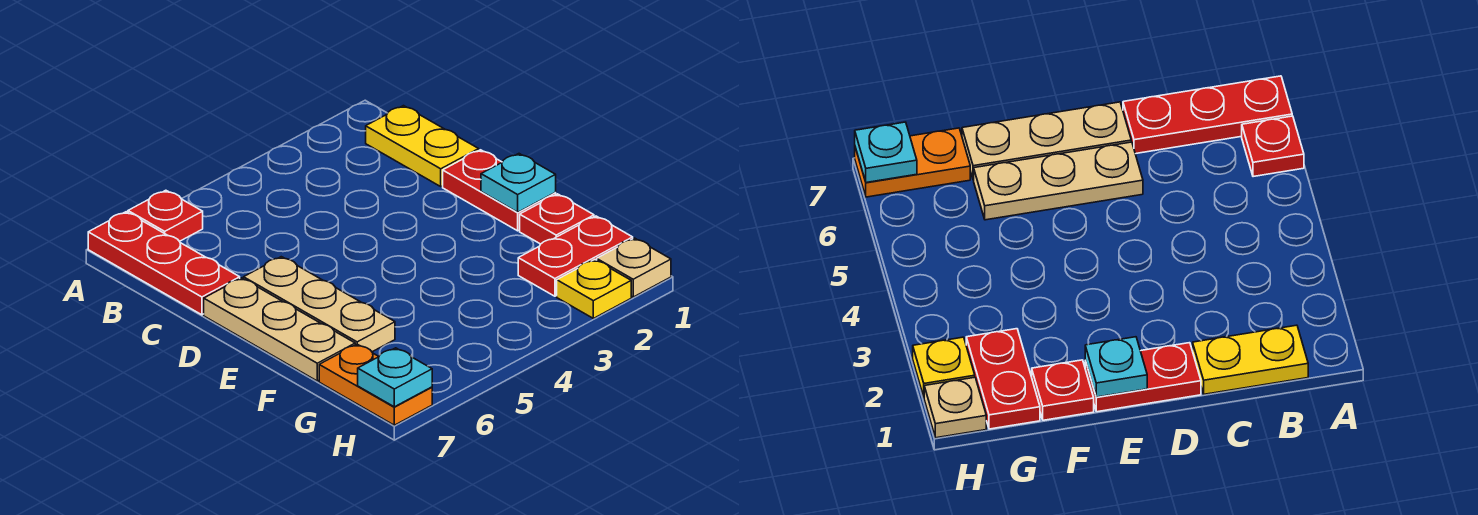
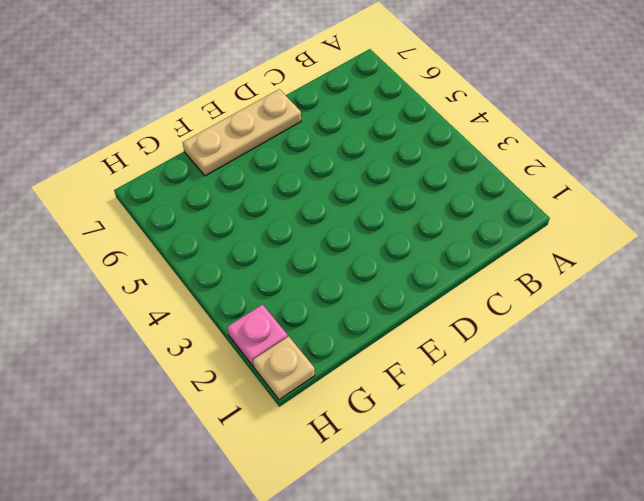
pink plate H2 level 1 -> yellow plate H2 level 1
none -> red plate A6 level 1
none -> red plate A7:C7 level 1
none -> yellow plate B1:C1 level 1

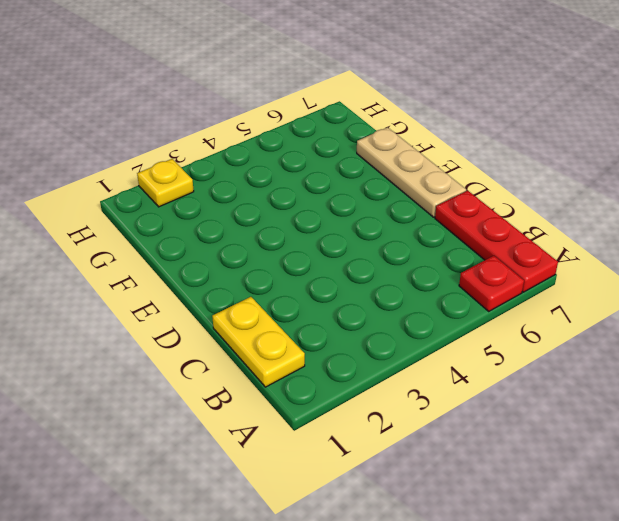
none -> red plate D1:E1 level 1
none -> tan plate D6:F6 level 1
none -> red plate F1 level 1

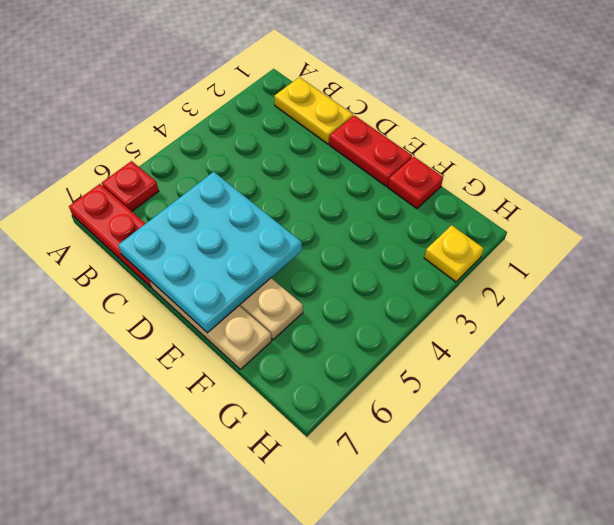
cyan plate C5:E7 level 2 -> none
none -> red plate G1:G2 level 1
none -> orange plate G7:H7 level 1
none -> tan plate H1 level 1

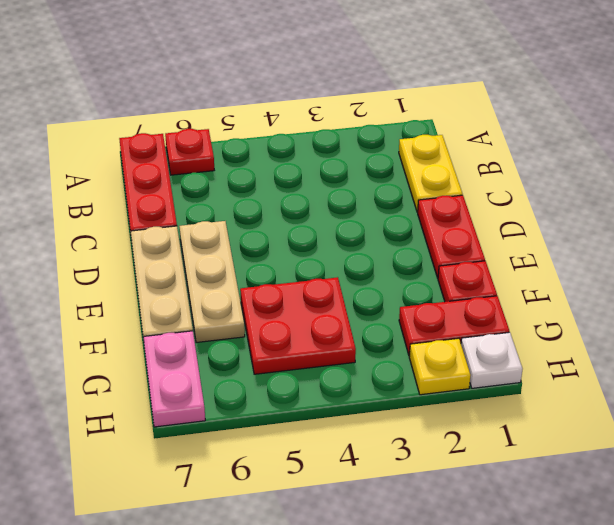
red plate F4:G5 level 1 -> none
pink plate G7:H7 level 1 -> orange plate G7:H7 level 1
white plate H1 level 1 -> tan plate H1 level 1
none -> cyan plate E1 level 2
none -> cyan plate H7 level 2

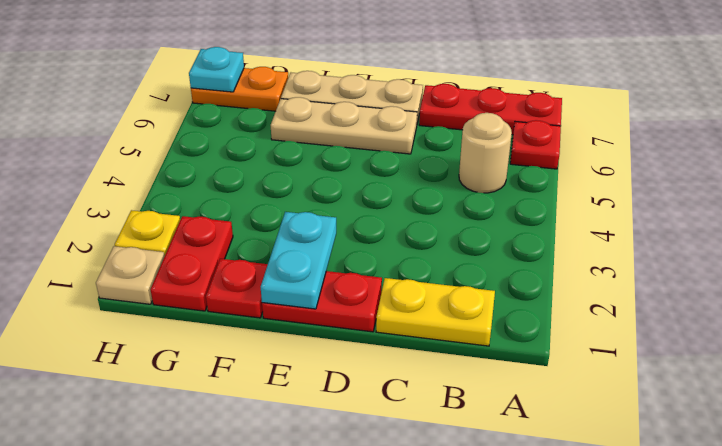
tan round brick B5 level 1 -> none
cyan plate E1:E2 level 2 -> cyan plate E1 level 2

